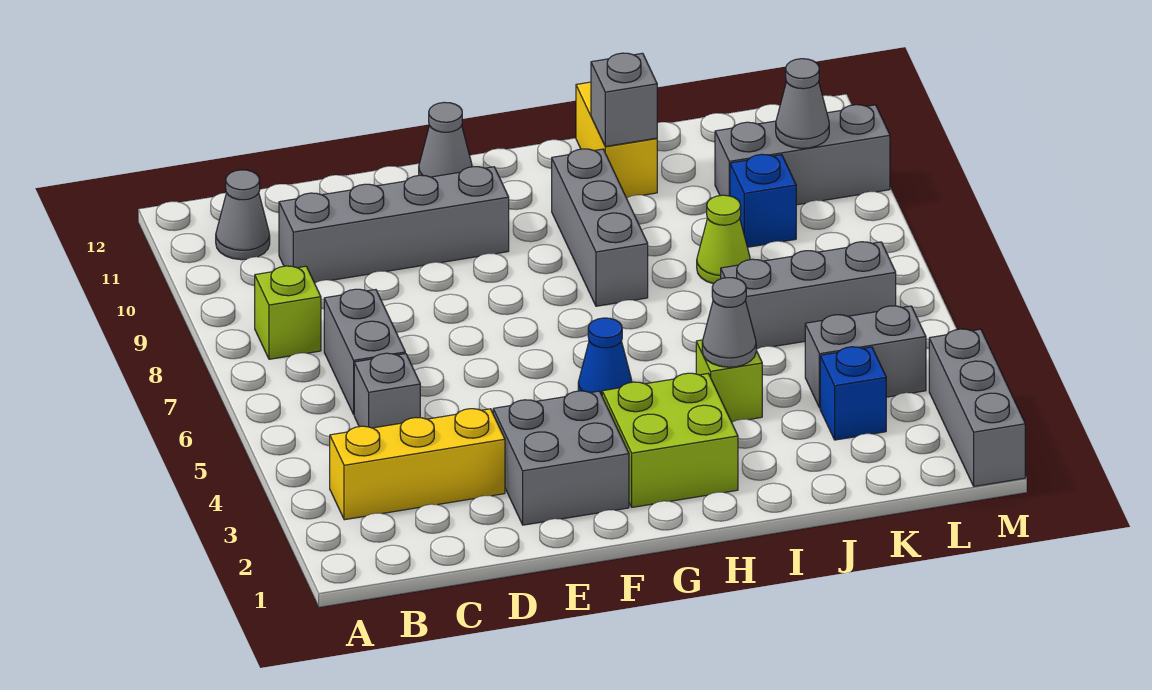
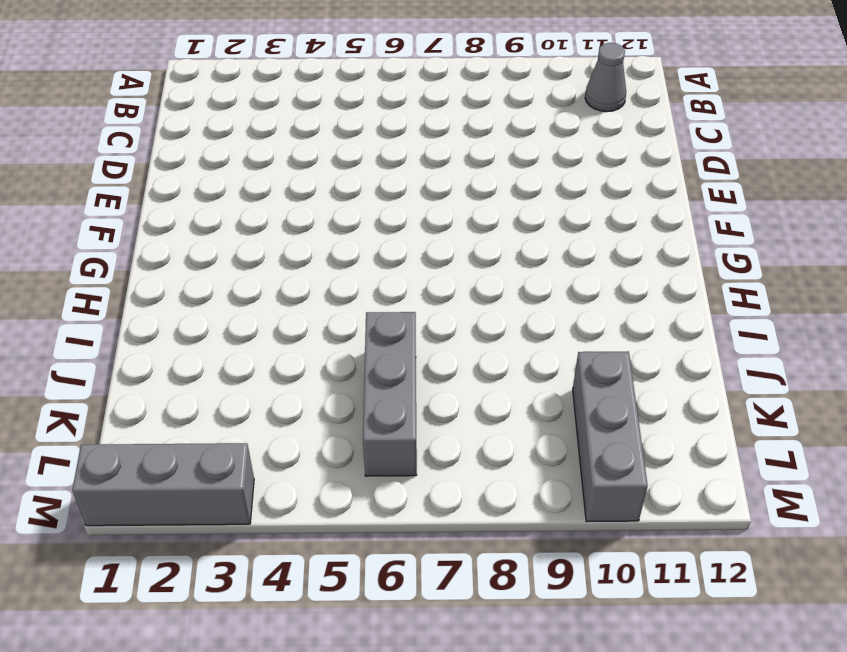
none -> yellow brick B3:D3 level 1
none -> lime brick B8 level 1
none -> grey brick C5 level 1

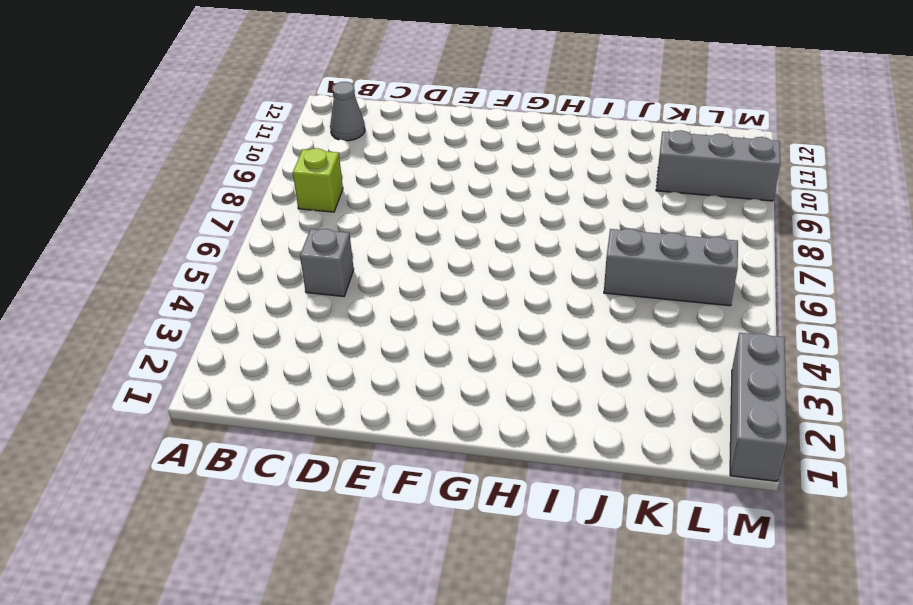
none -> yellow brick B3:D3 level 1
none -> grey brick C6:C7 level 1
none -> grey brick C10:F10 level 1

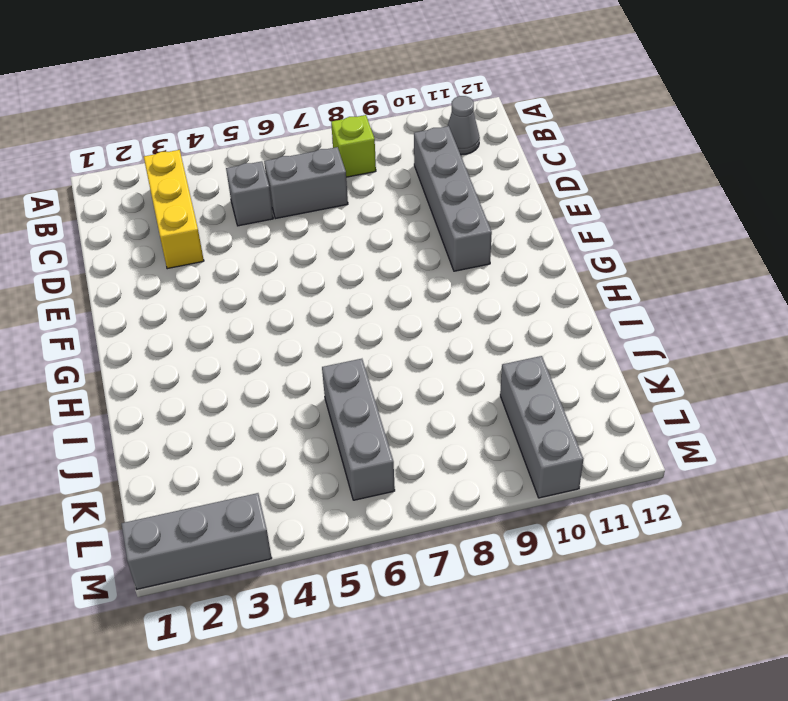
none -> grey brick E2:F3 level 1
none -> grey cone F12 level 1
none -> lime brick G2:H3 level 1

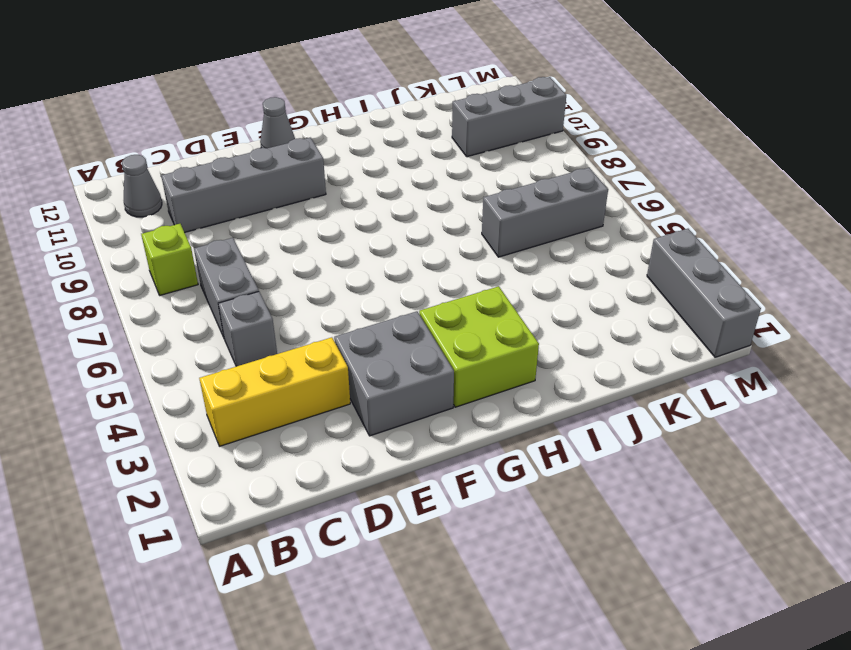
none -> blue cone G5 level 1
none -> grey brick H8:H10 level 1
none -> lime brick I4 level 1

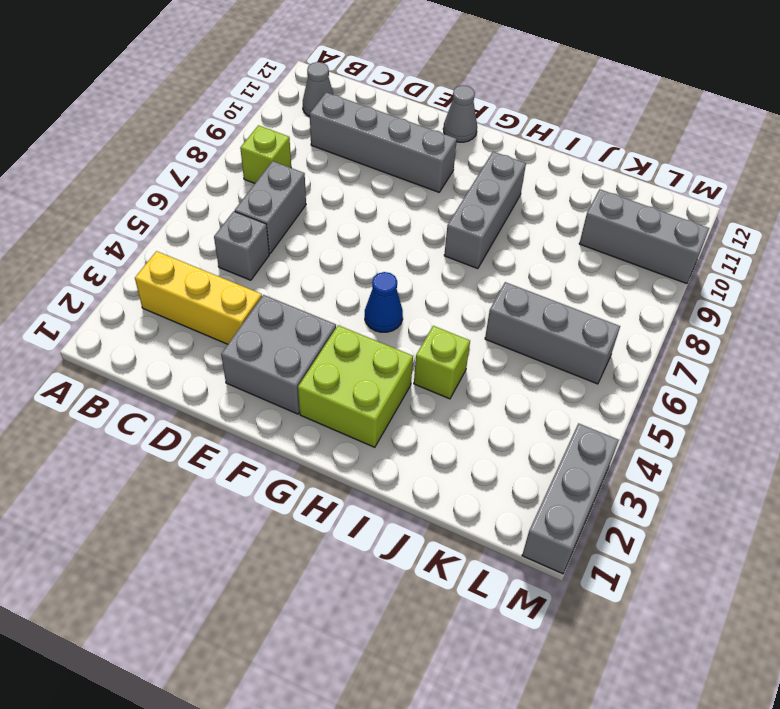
none -> yellow brick I11:I12 level 1
none -> lime cone J8 level 1
none -> blue brick K3 level 1

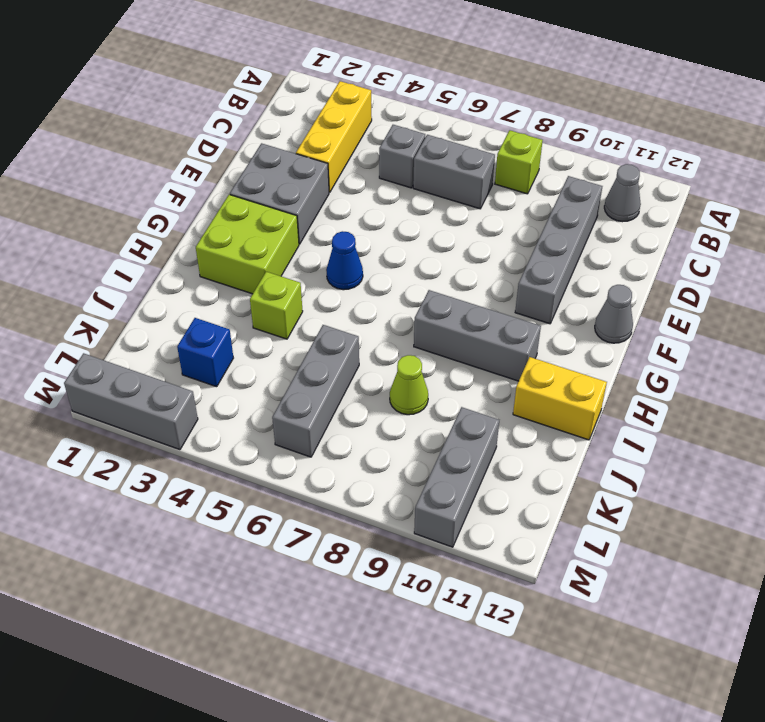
none -> grey brick K4:L4 level 1
none -> blue brick K9 level 1
none -> grey cone I4 level 2

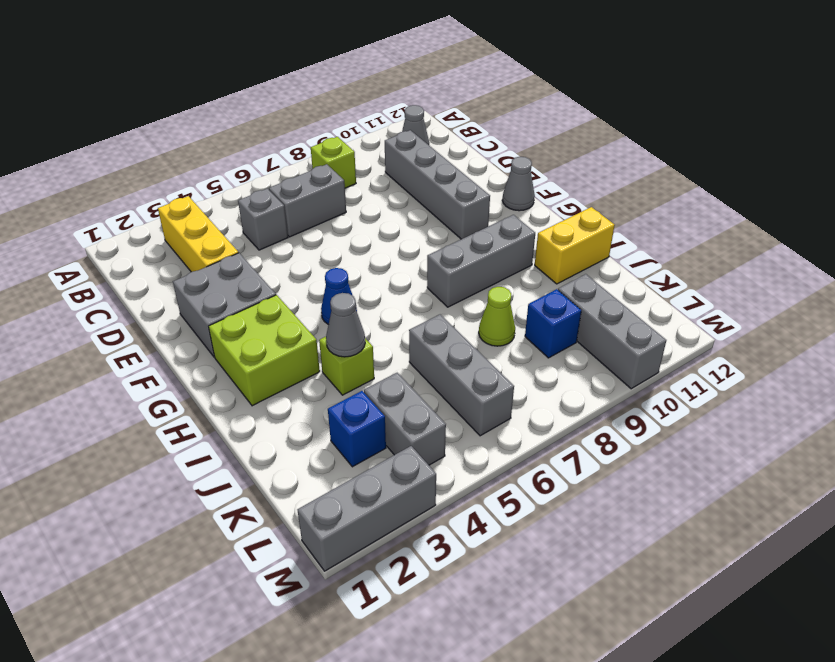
none -> grey brick I11 level 2
none -> grey cone L10 level 2

